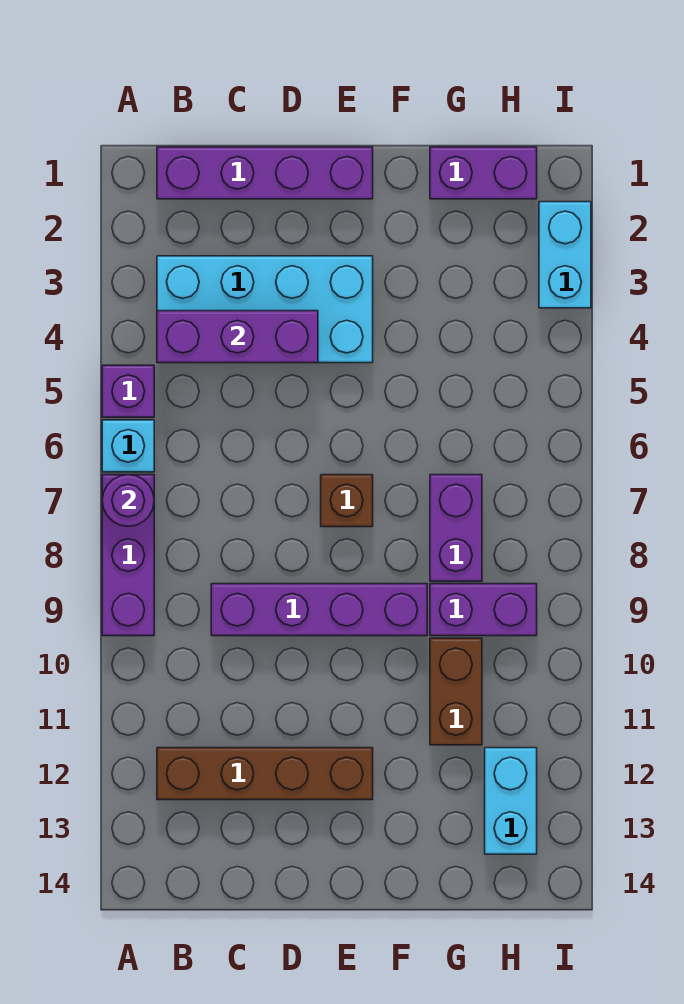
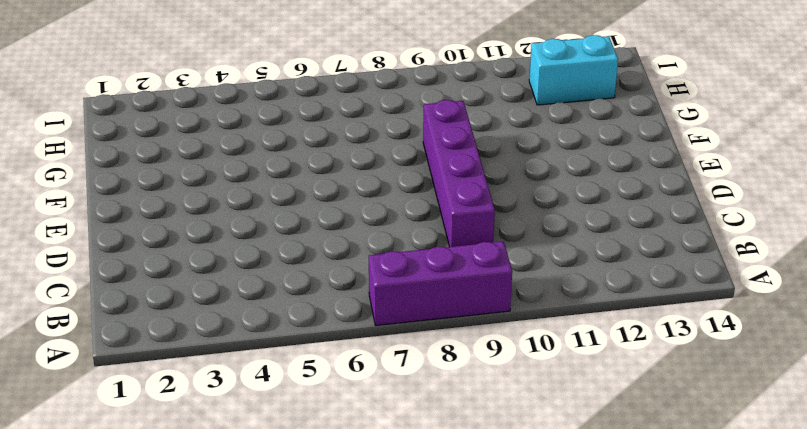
none -> purple brick A5 level 1
none -> cyan brick A6 level 1
none -> purple brick B1:E1 level 1

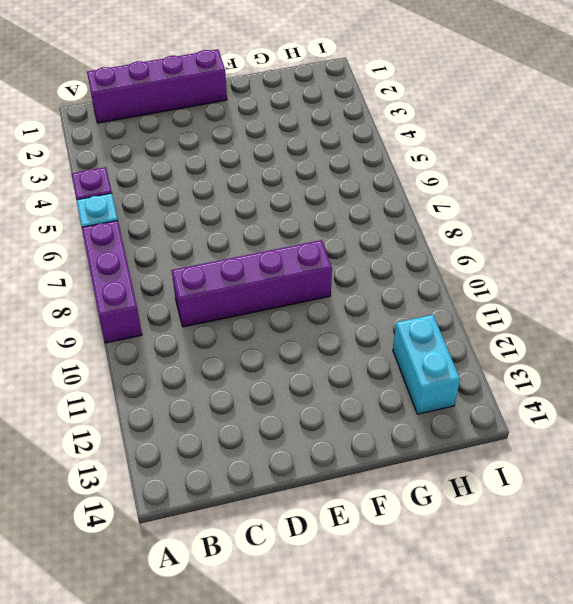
none -> cyan brick B3:E4 level 1
none -> brown brick B12:E12 level 1
none -> brown brick E7 level 1

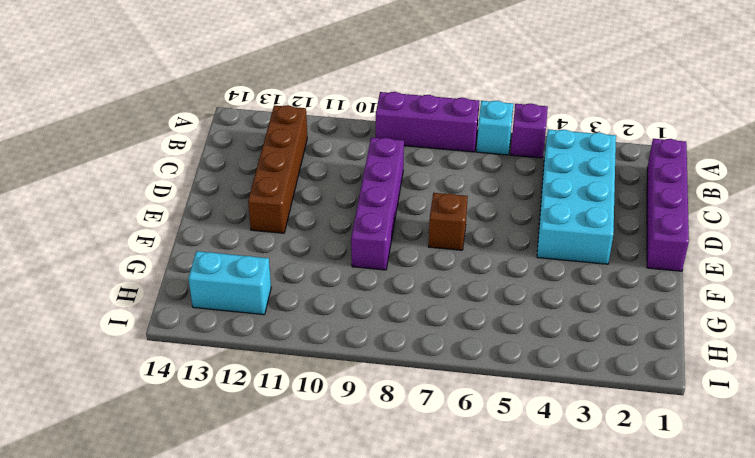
none -> purple brick G1:H1 level 1
none -> purple brick G7:G8 level 1
none -> purple brick G9:H9 level 1

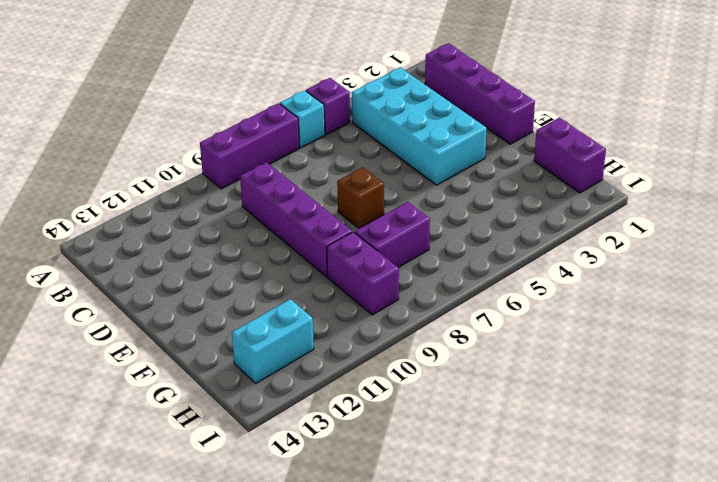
none -> brown brick B12:E12 level 1
none -> brown brick G10:G11 level 1
none -> cyan brick I2:I3 level 1

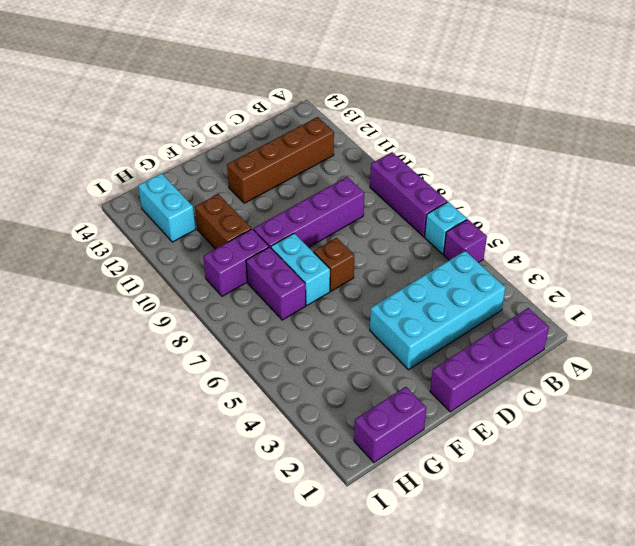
cyan brick F7:F8 level 1 -> cyan brick I2:I3 level 1
none -> purple round brick A7 level 2
none -> purple brick B4:D4 level 2

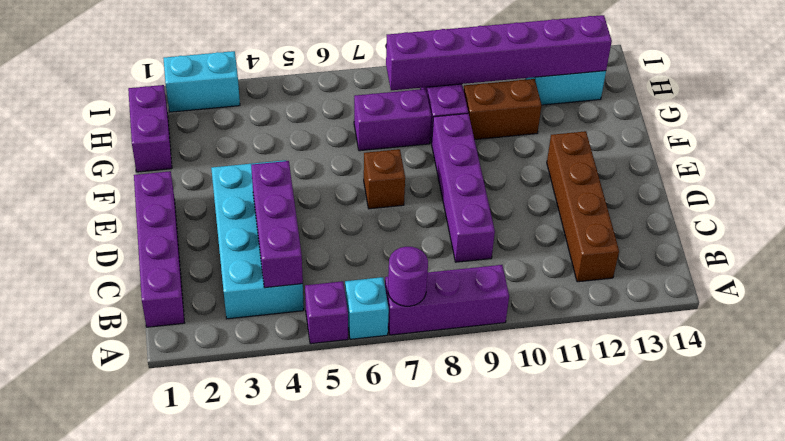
purple brick H8:H13 level 2 -> none

